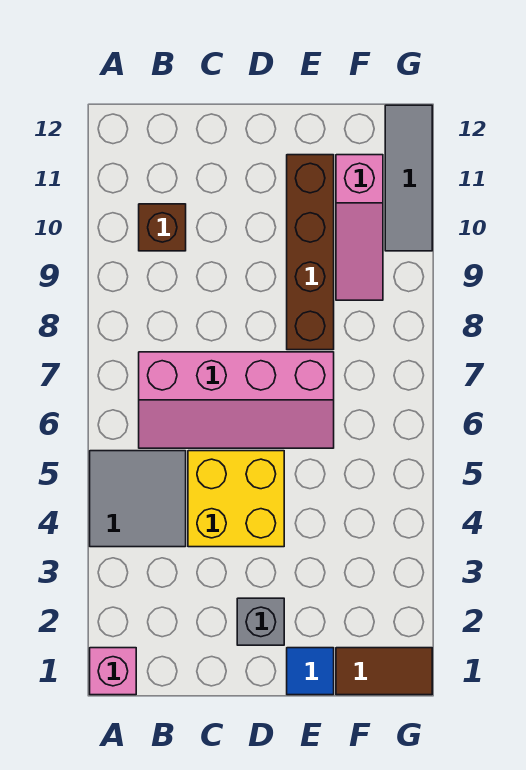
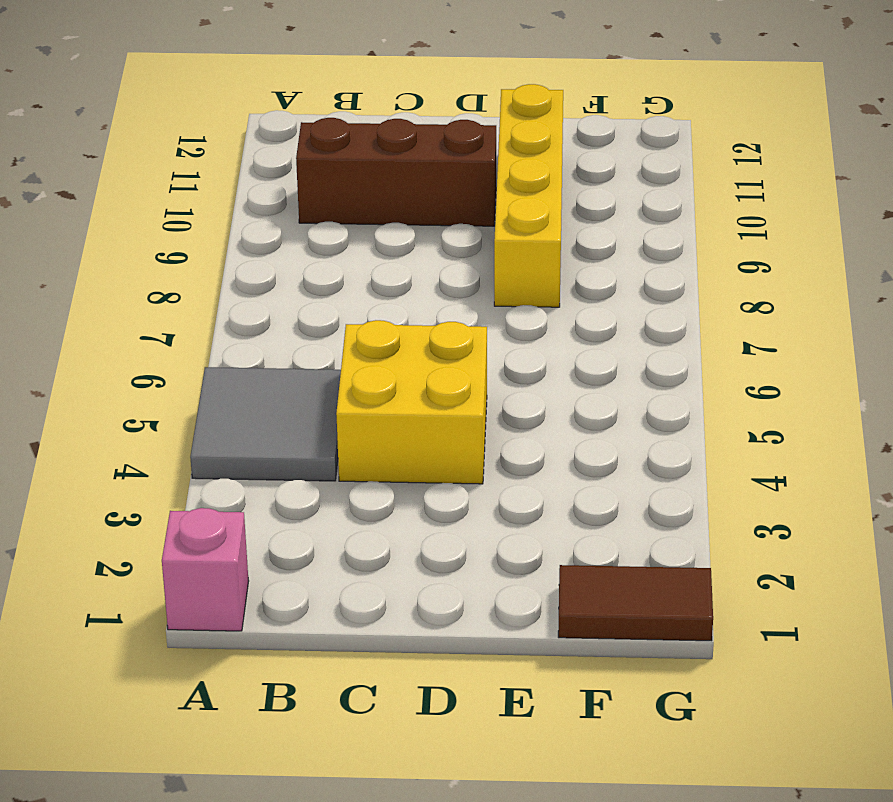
brown brick B10:D10 level 1 -> brown brick B10 level 1
yellow brick E8:E11 level 1 -> brown brick E8:E11 level 1
none -> pink slope B6:E7 level 1 top 7
none -> grey brick D2 level 1

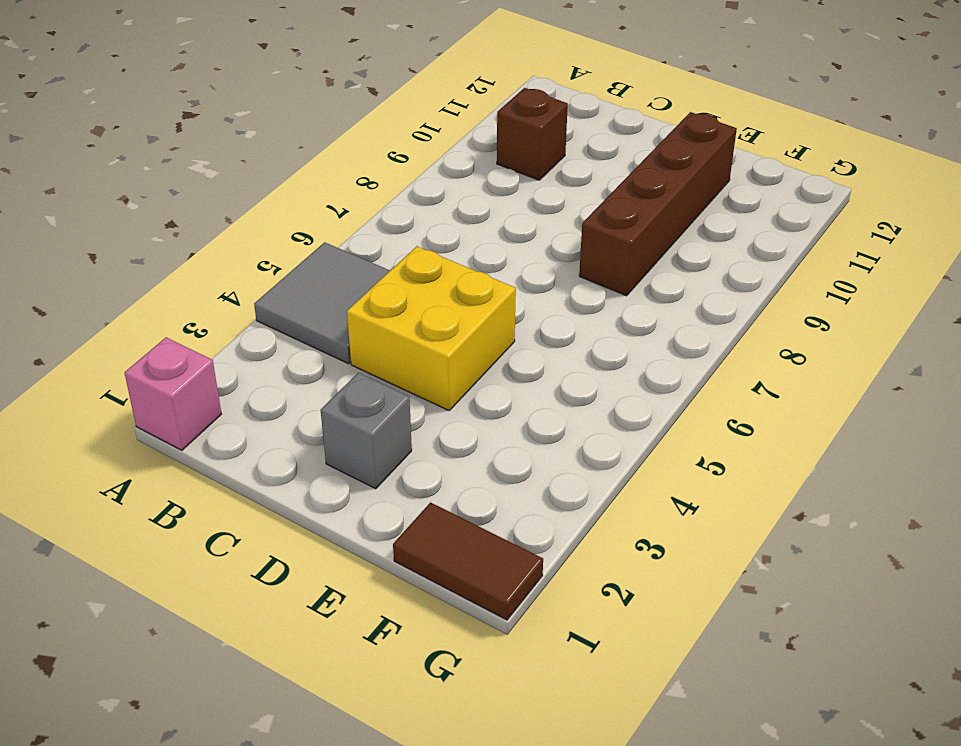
none -> pink slope B6:E7 level 1 top 7
none -> blue tile E1 level 1

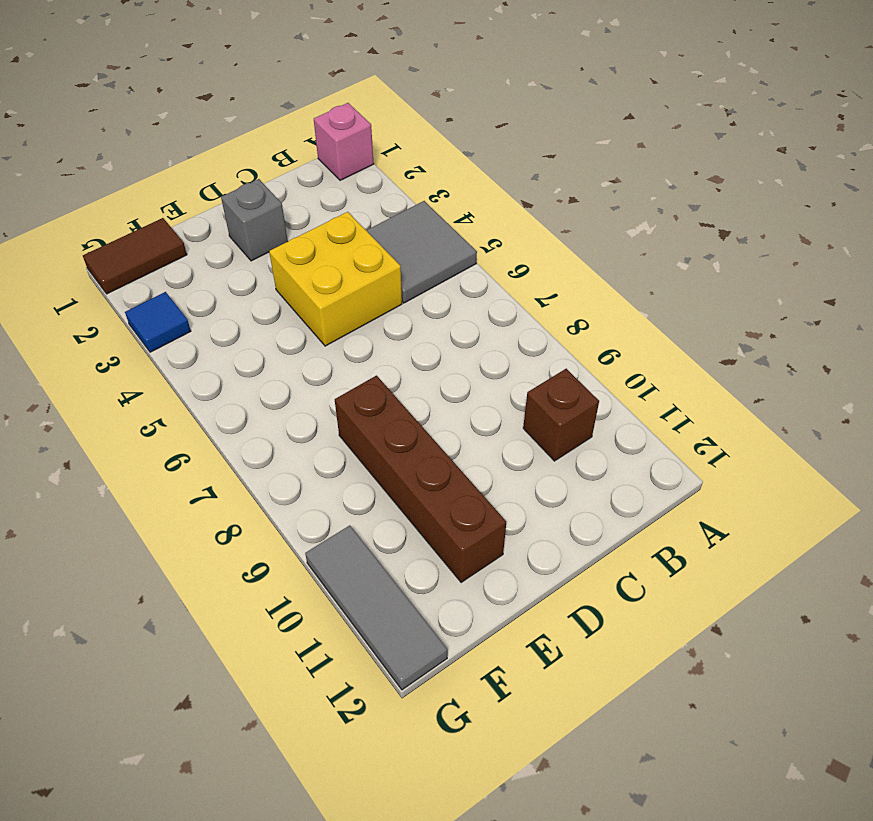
blue tile G3 level 1 -> blue tile E1 level 1
none -> pink slope B6:E7 level 1 top 7
none -> pink slope F9:F11 level 1 top 11

